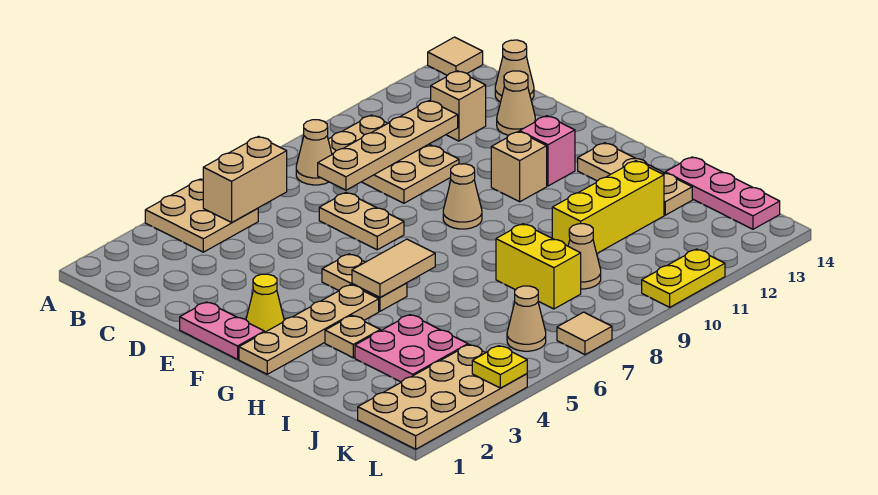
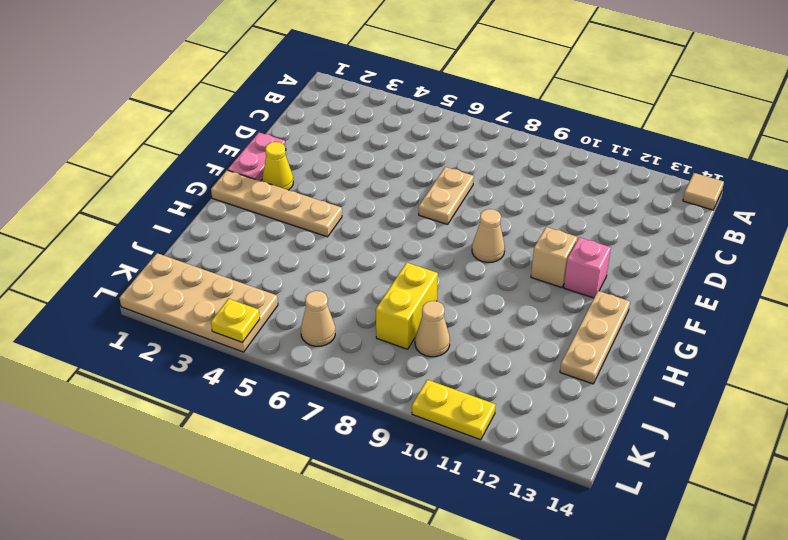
none -> tan plate A4:B5 level 1
none -> tan cone B8 level 1
none -> tan plate B9:D10 level 1
none -> tan brick C12 level 1

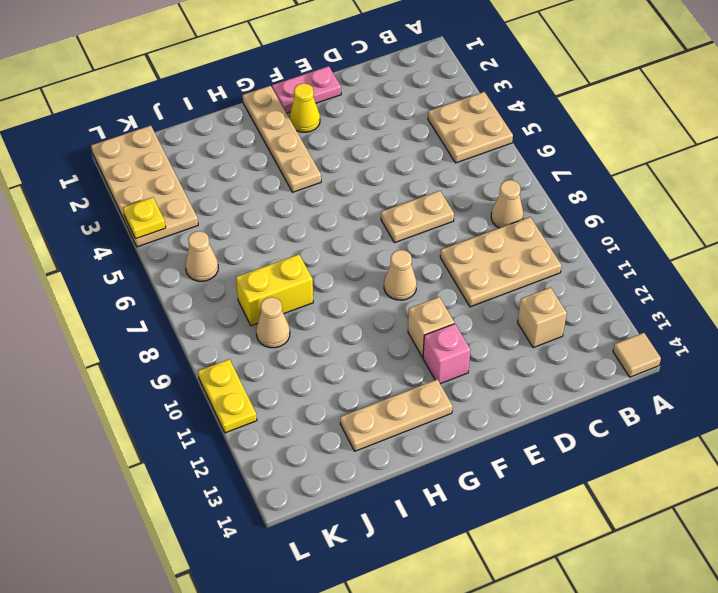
none -> tan cone C14 level 1
none -> tan cone D13 level 1
none -> tan plate F5:G5 level 1
none -> tan plate H3 level 1

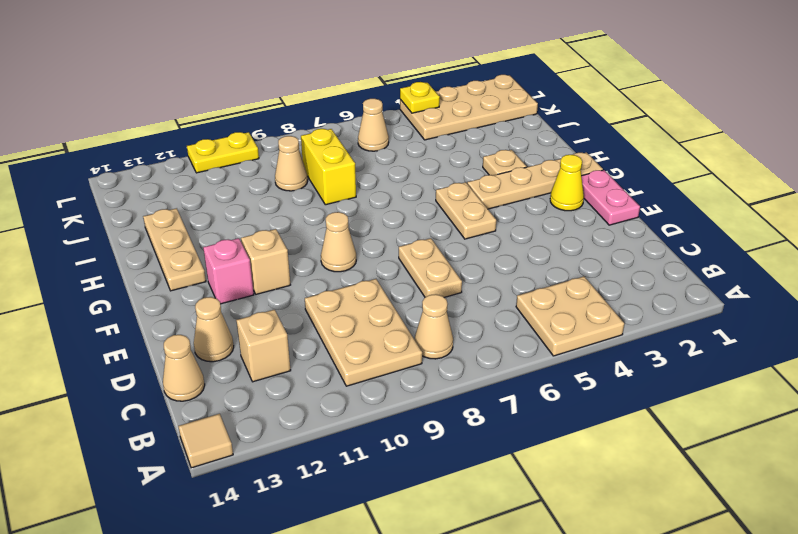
none -> pink plate I3:J4 level 1
none -> yellow brick I10:I12 level 1
none -> pink plate I14:K14 level 1
none -> tan tile L7 level 1

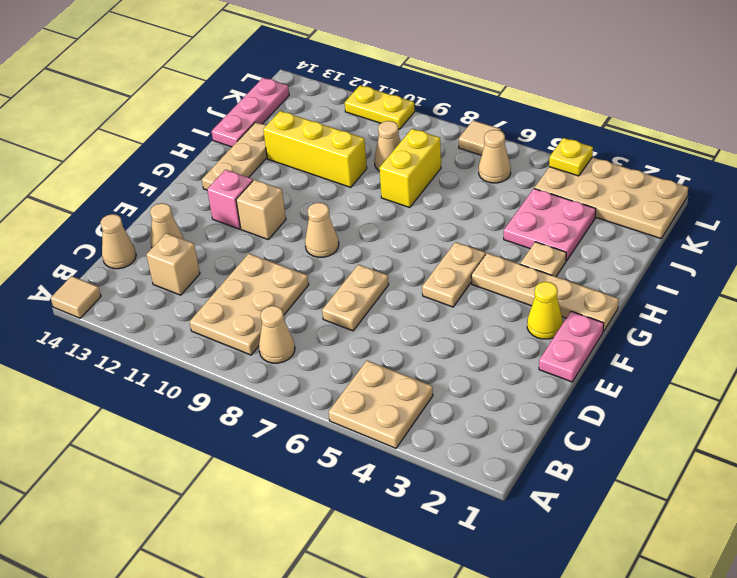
none -> tan brick B5:B6 level 2
none -> tan plate C8:C11 level 2
none -> tan tile G5:G6 level 2

